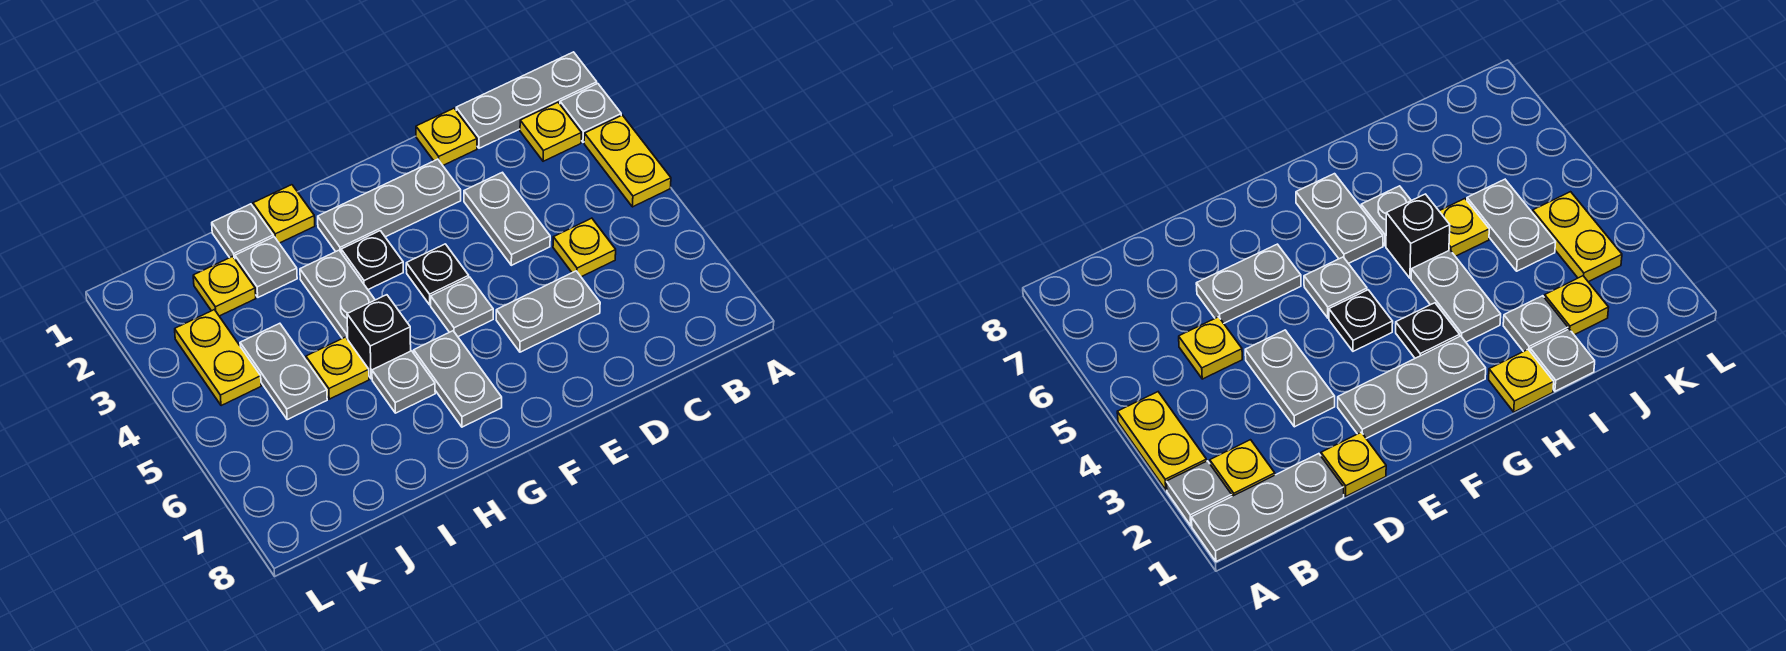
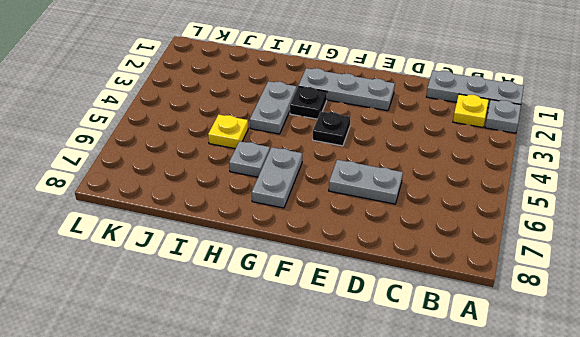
none -> yellow plate A3:A4 level 1
none -> yellow plate C5 level 1
none -> yellow plate D1 level 1

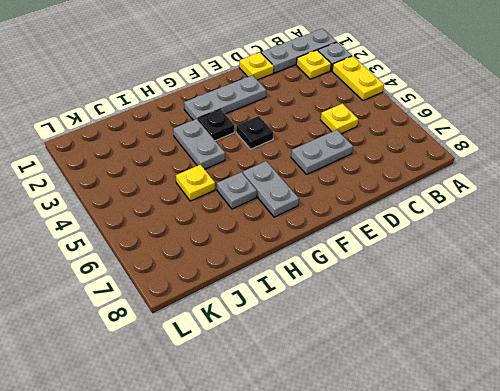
none -> grey plate D3:D4 level 1
none -> grey plate F5 level 1
none -> yellow plate H1 level 1

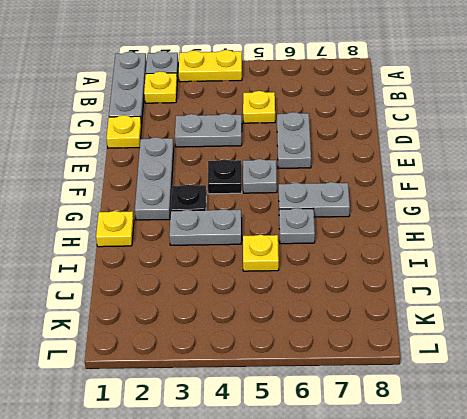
none -> black brick H5 level 1
none -> grey plate I1 level 1
none -> grey plate I2 level 1

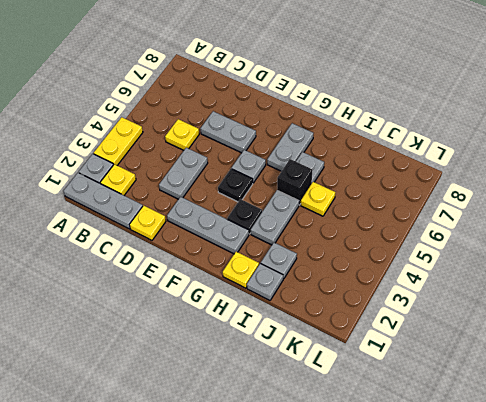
none -> yellow plate J2 level 1
none -> grey plate J4:J5 level 1
none -> yellow plate K3:K4 level 1

